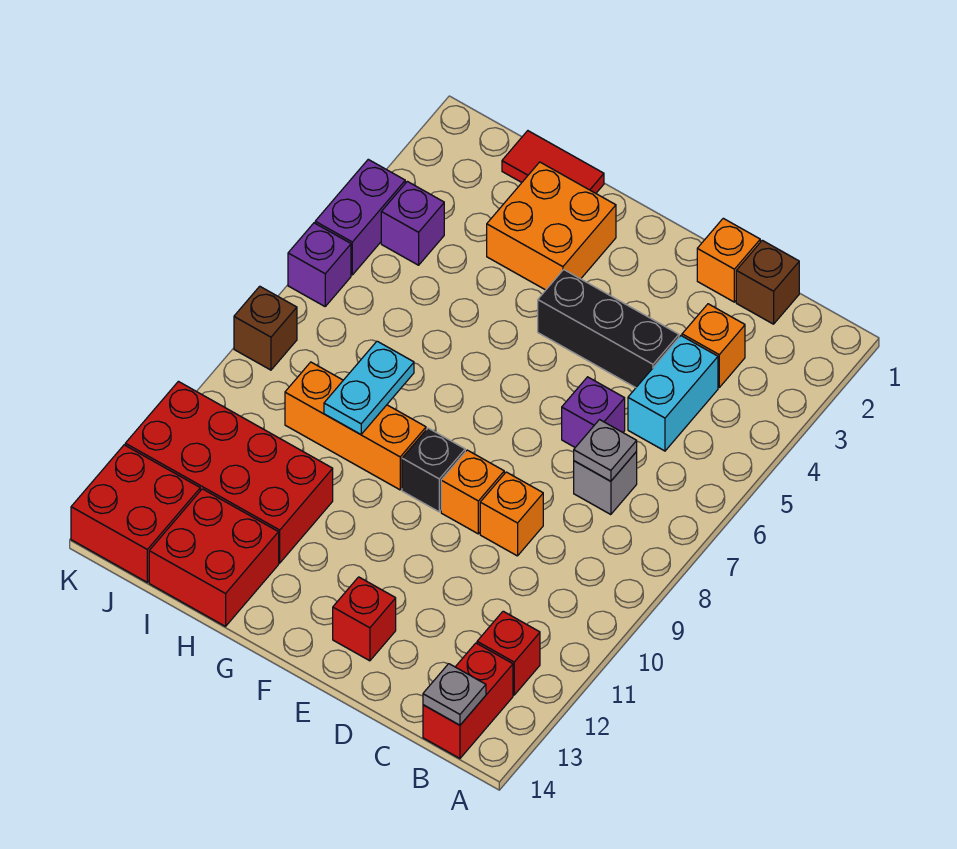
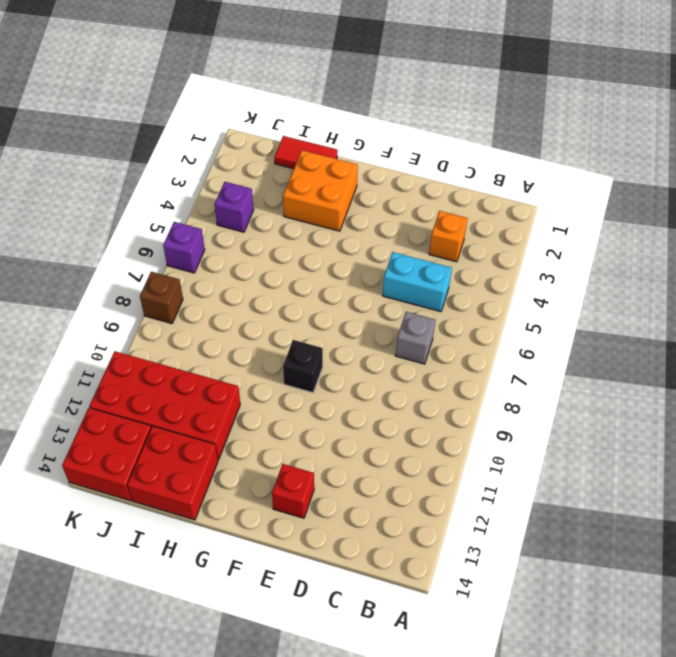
cyan brick C5:D5 level 1 -> cyan brick C4:C5 level 1
none -> red brick B12 level 1
none -> red brick B13:B14 level 1
none -> brown brick C1 level 1

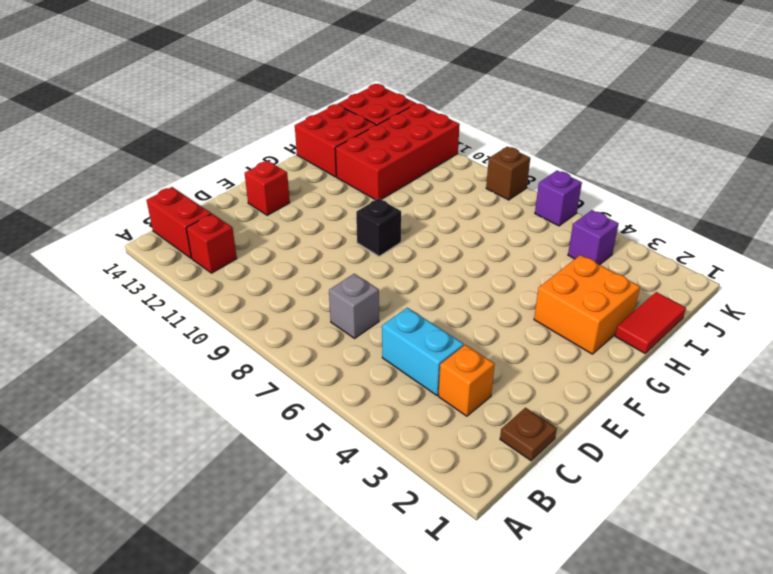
brown plate C1 level 1 -> brown brick C1 level 1
none -> orange brick D1 level 1
none -> black brick D4:F4 level 1
none -> purple brick D6 level 1

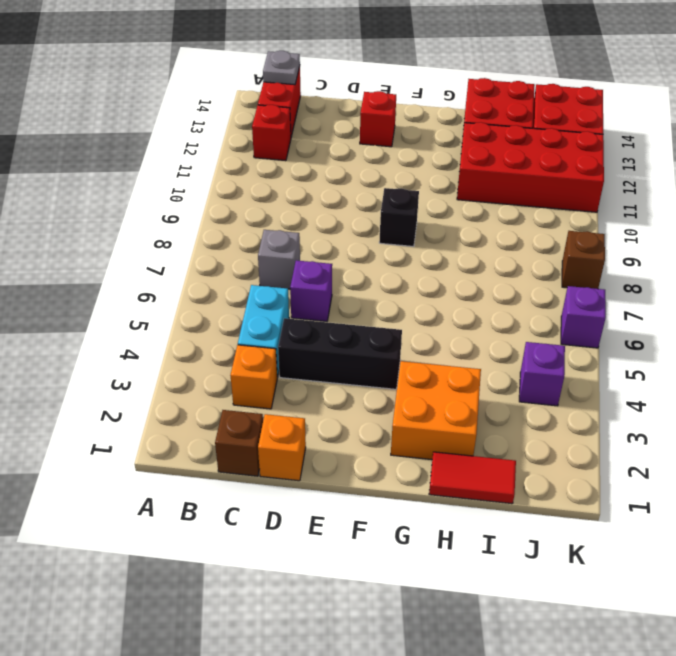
none -> orange brick D9 level 1
none -> orange brick E9 level 1
none -> orange brick G9:I9 level 1

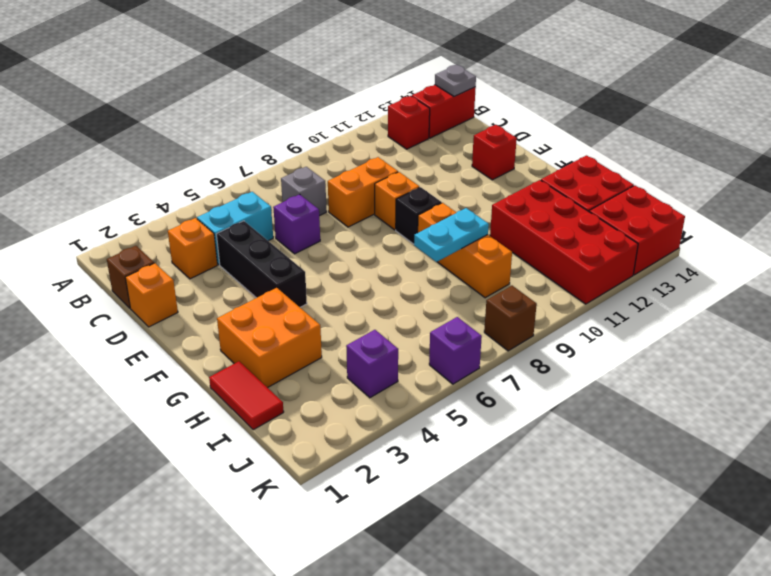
orange brick D8:D9 level 1 -> orange brick D9 level 1
none -> purple brick K4:K5 level 1
none -> grey plate C7 level 2

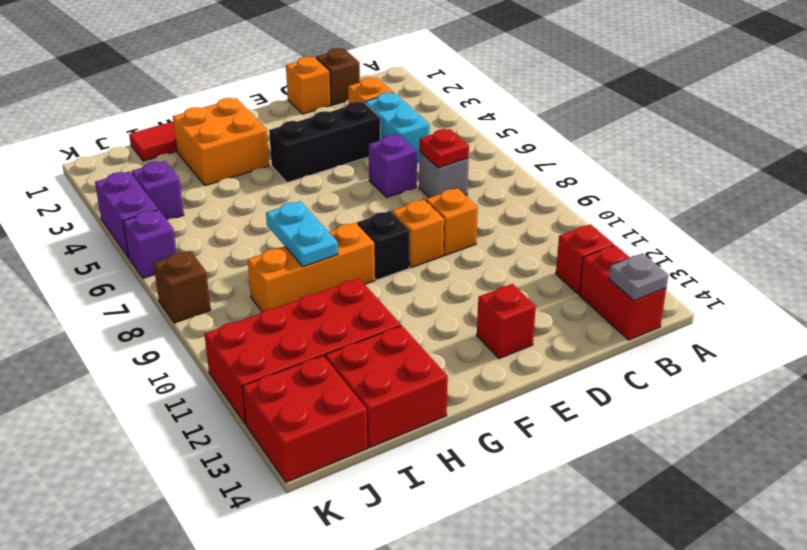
red plate C7 level 2 -> grey plate C7 level 2

